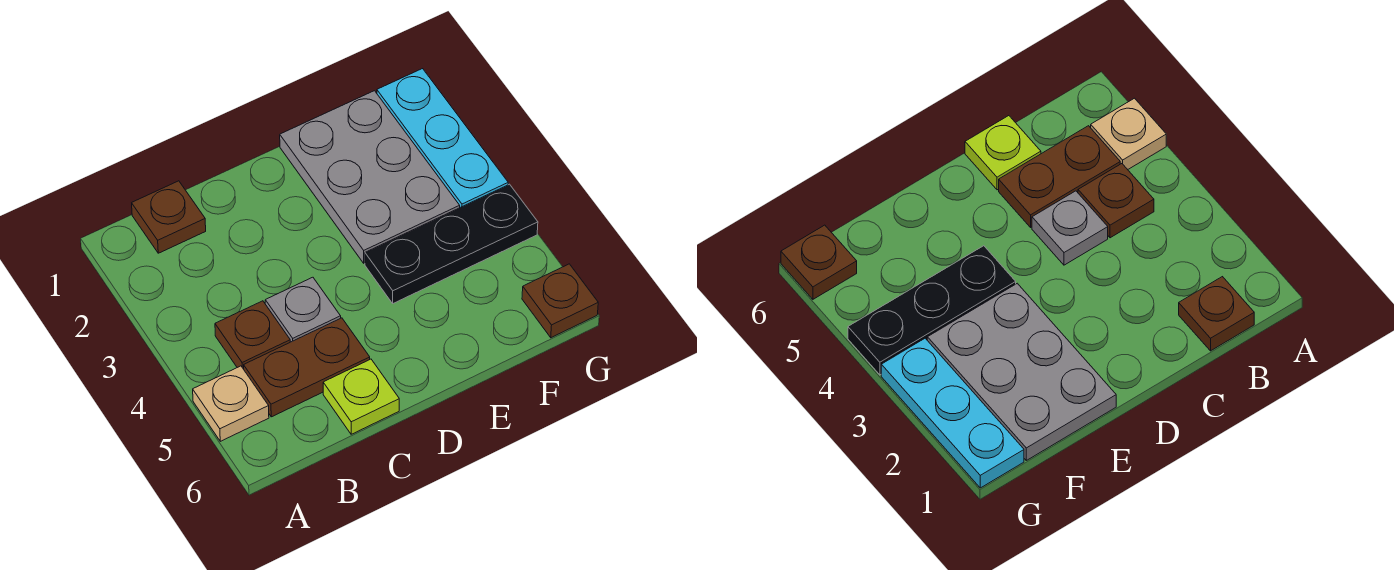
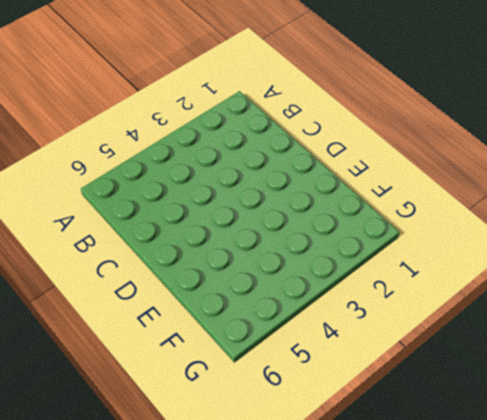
none -> tan plate A5 level 1
none -> brown plate B1 level 1

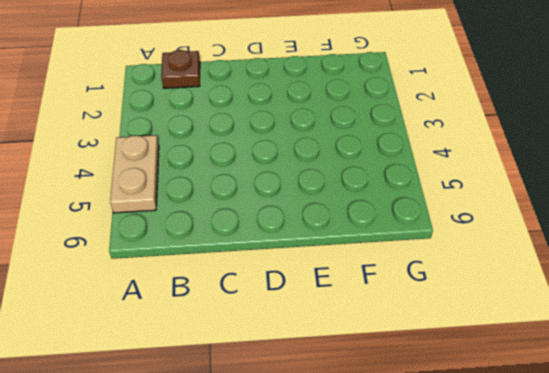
tan plate A4:A5 level 1 -> tan plate A5 level 1
none -> brown plate B4 level 1
none -> brown plate B5:C5 level 1

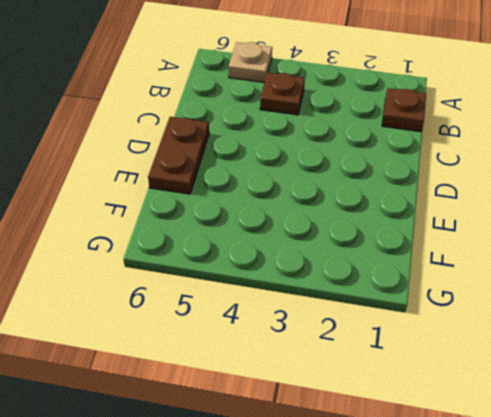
brown plate D6:E6 level 1 -> brown plate B5:C5 level 1
none -> grey plate C4 level 1
none -> lime plate C6 level 1

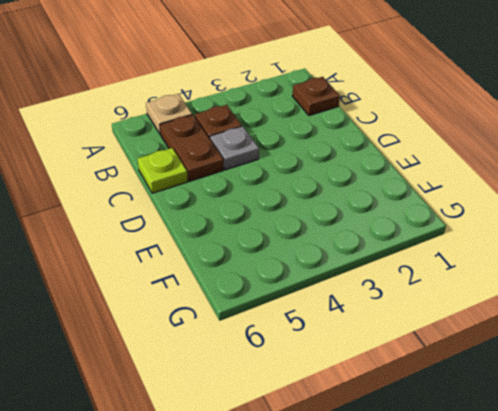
none -> grey plate E1:F3 level 1
none -> black plate E4:G4 level 1

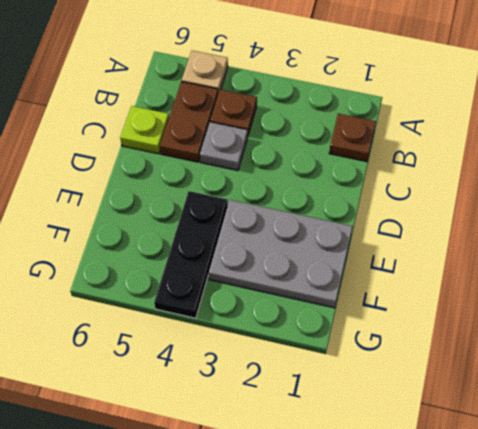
none -> cyan plate G1:G3 level 1
none -> brown plate G6 level 1

